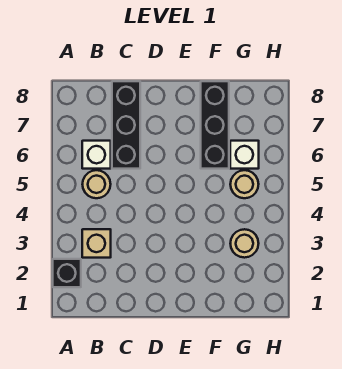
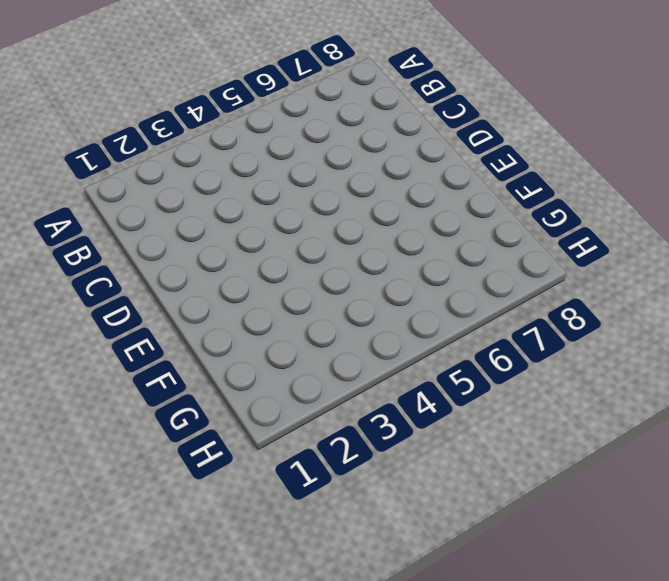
none -> black brick A2 level 1
none -> tan brick B3 level 1

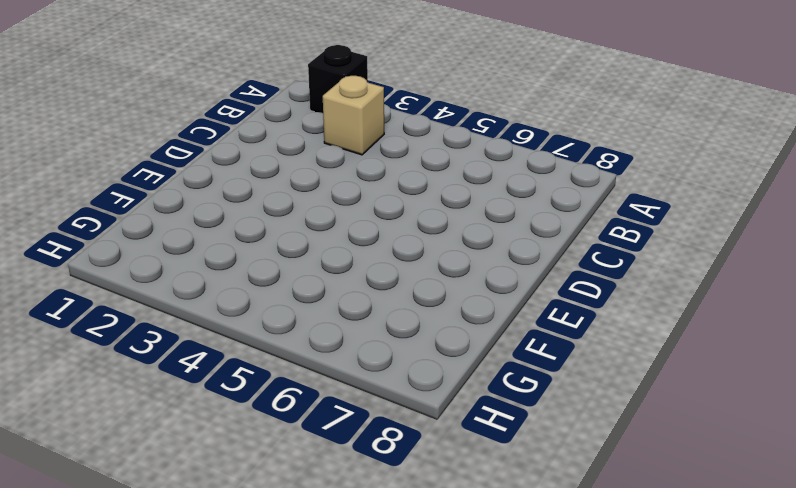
none -> tan round brick B5 level 1
none -> white brick B6 level 1

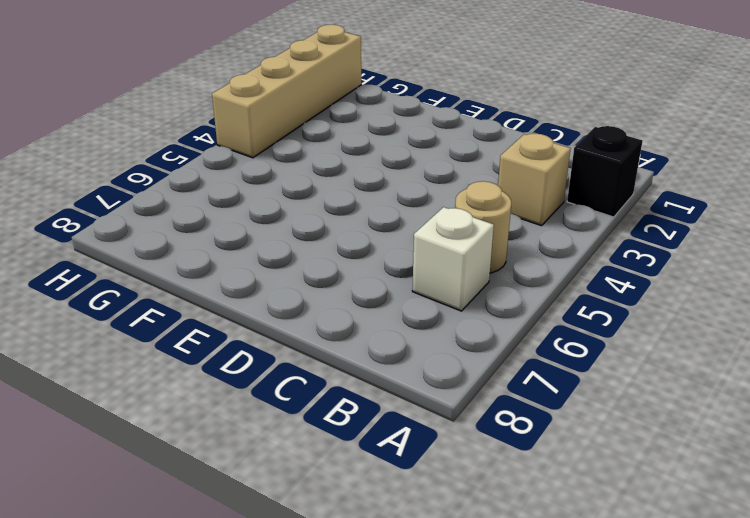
tan brick H1:H4 level 1 -> none
none -> black brick C6:C8 level 1
none -> black brick F6:F8 level 1

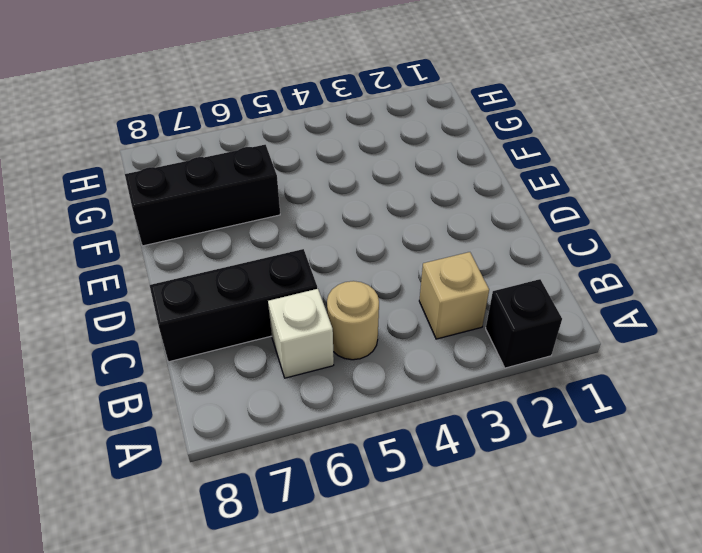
none -> tan round brick G3 level 1
none -> tan round brick G5 level 1

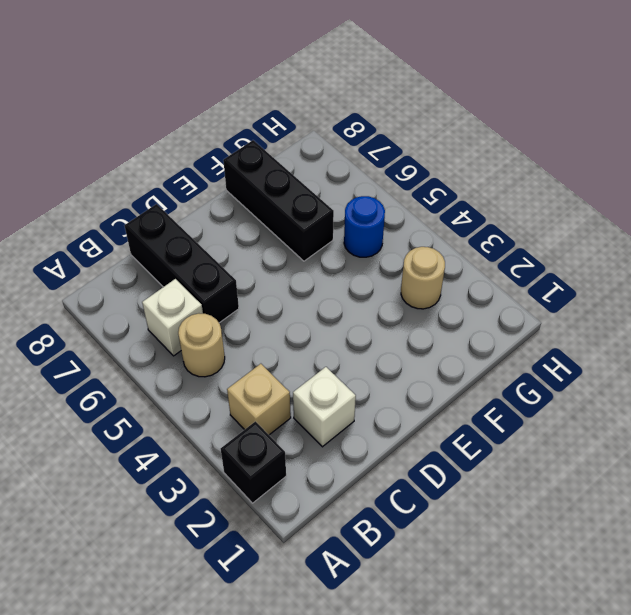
white brick C2 level 1 -> white brick G6 level 1
blue round brick G5 level 1 -> tan round brick G5 level 1

